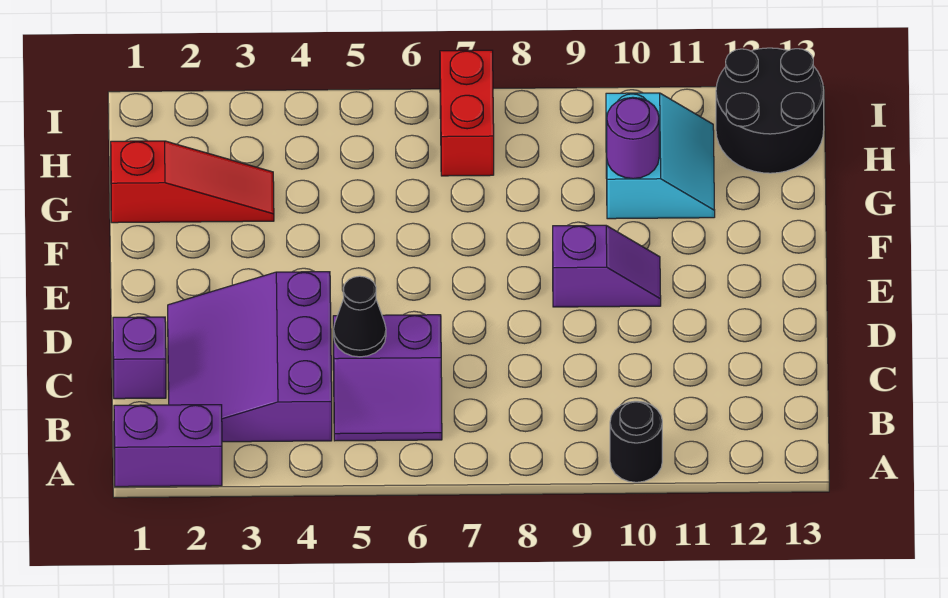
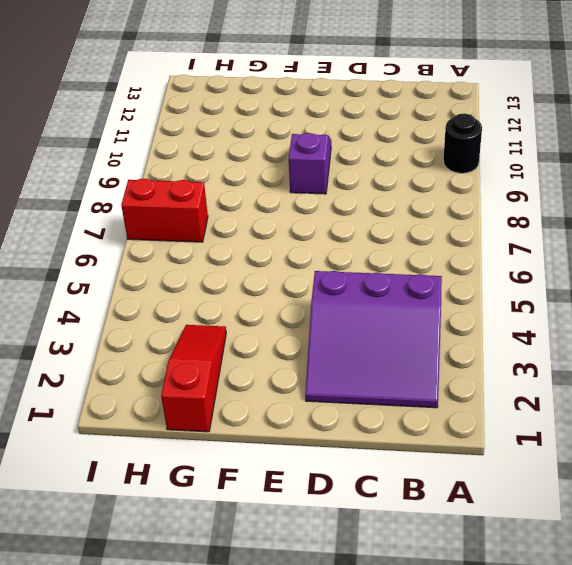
none -> purple brick A1:A2 level 1
none -> purple slope B5:C6 level 1 top C
none -> purple brick C1 level 1

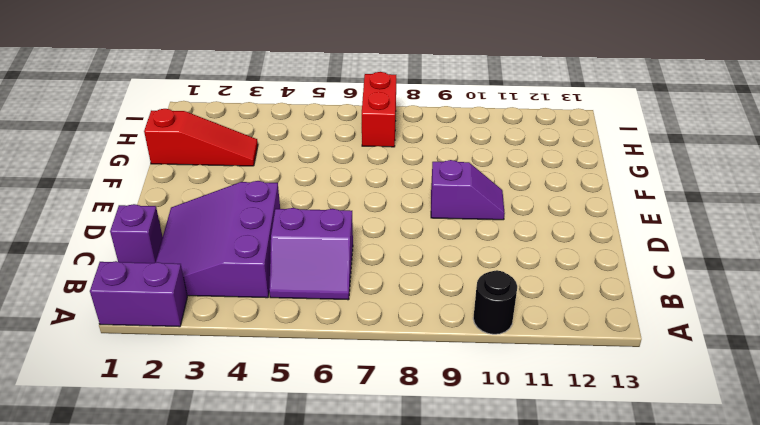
none -> cyan slope G10:H11 level 1 top 10
none -> black round brick H12:I13 level 1
none -> black cone C5 level 2

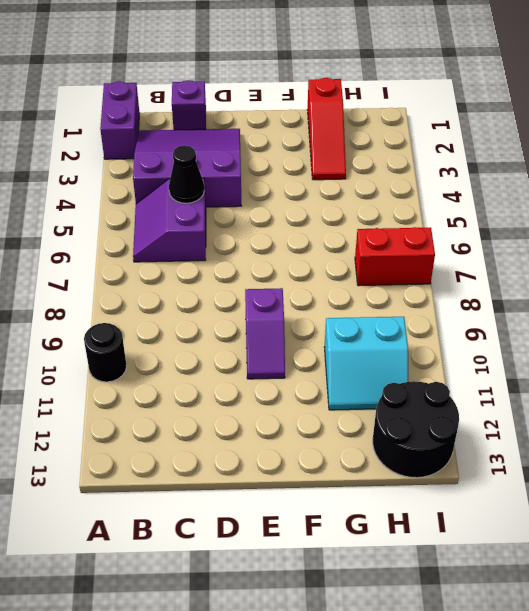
none -> purple round brick G10 level 2

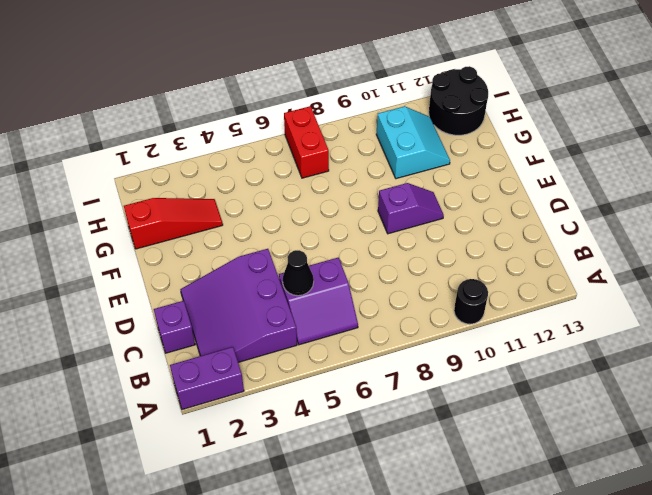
none -> purple round brick G10 level 2

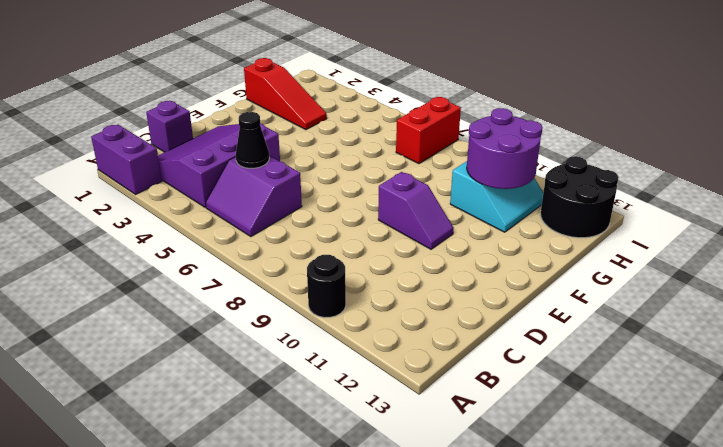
purple round brick G10:H11 level 2 -> purple round brick G10 level 2

